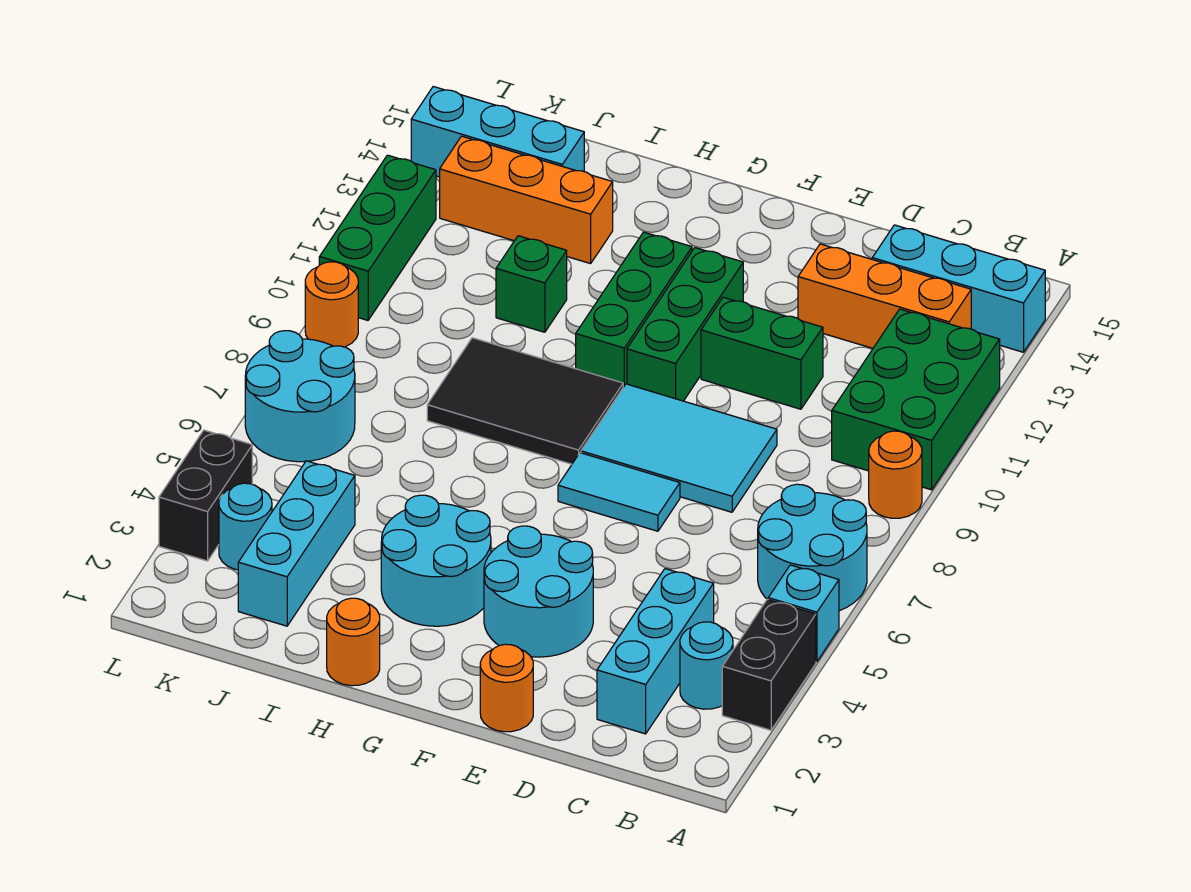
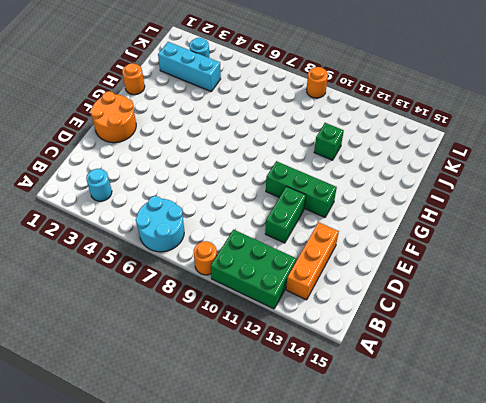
orange round brick E1:F2 level 1 -> orange round brick E1 level 1
none -> black brick A3:A4 level 1
none -> cyan brick A5 level 1
none -> cyan brick A14:C14 level 1

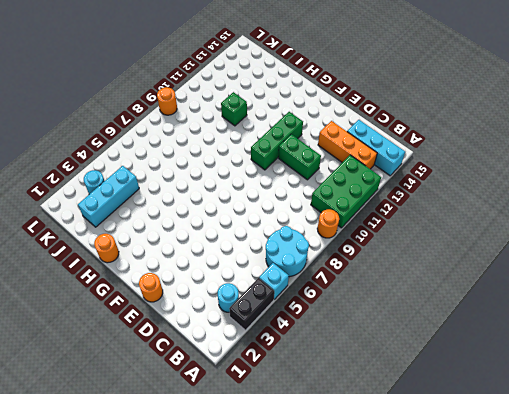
none -> cyan brick C2:C4 level 1
none -> cyan tile D8:F9 level 1
none -> cyan round brick E3:F4 level 1

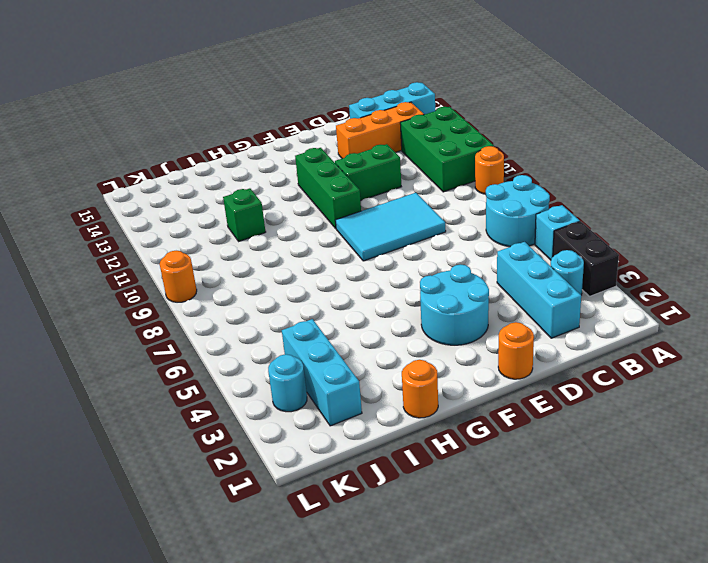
none -> cyan tile E7:F7 level 1
none -> cyan round brick G3:H4 level 1
none -> black tile G8:I9 level 1

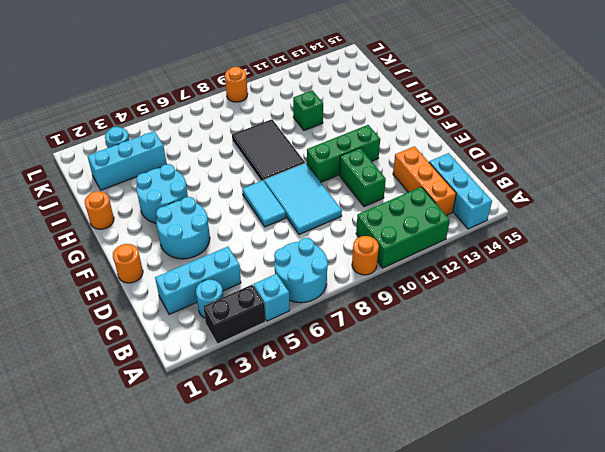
none -> green brick G10:G12 level 1
none -> orange brick I13:K13 level 1
none -> cyan brick J14:L14 level 1

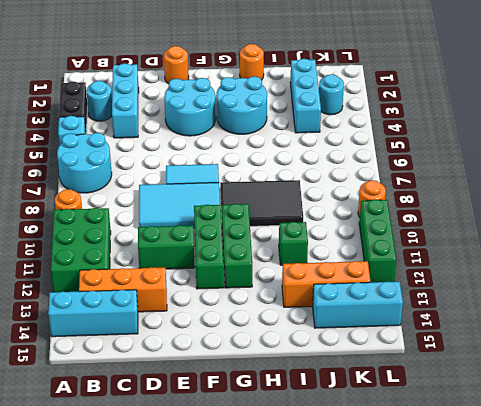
none -> cyan round brick K6:L7 level 1
none -> black brick L3:L4 level 1

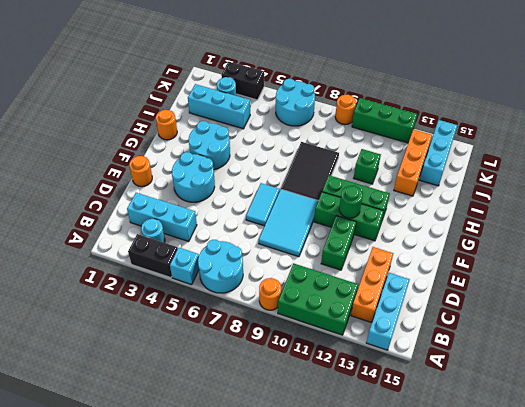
green round brick F11 level 2 -> none

